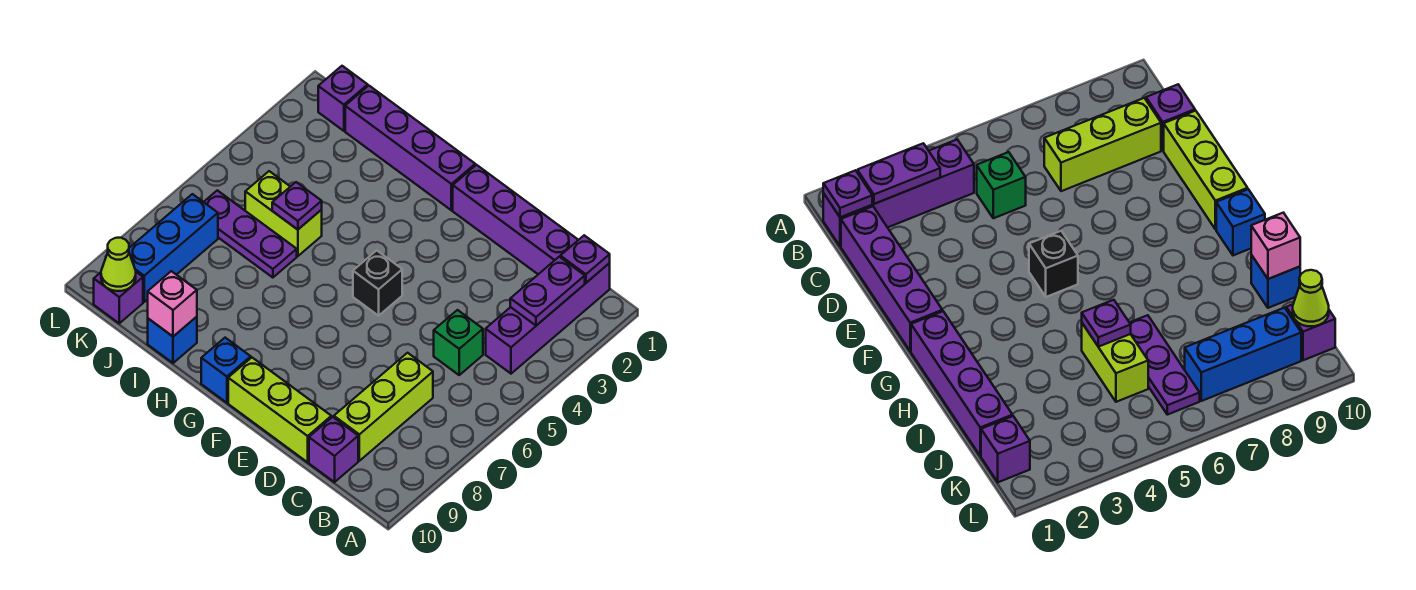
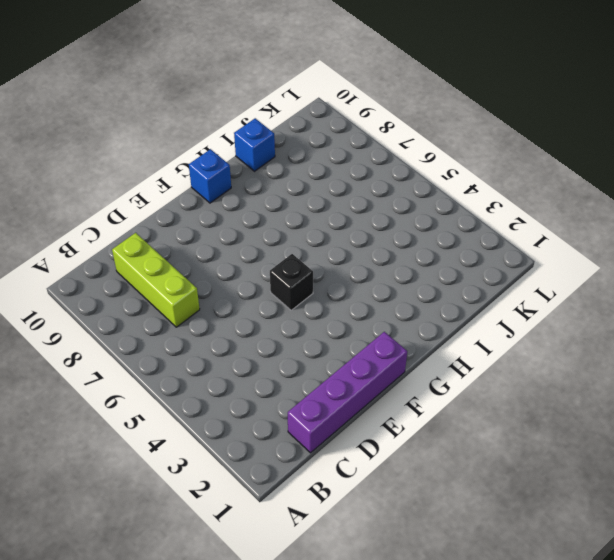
none -> purple brick B1:B4 level 1
none -> green brick C5 level 1
none -> purple brick C10 level 1

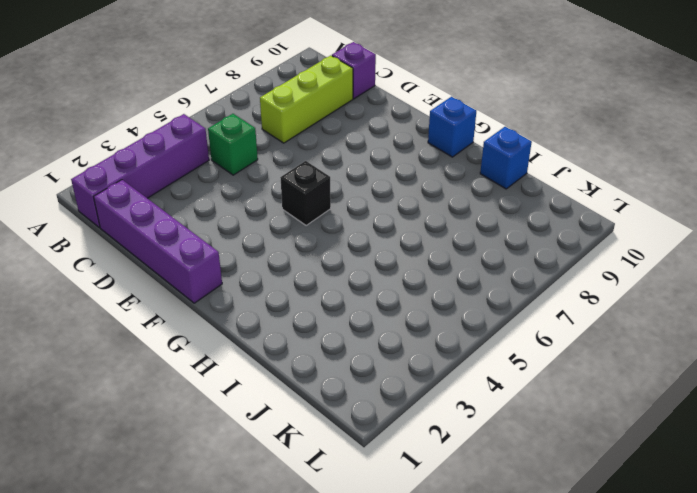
none -> lime brick D10:F10 level 1
none -> purple brick G1:J1 level 1
none -> lime brick I5:J5 level 1

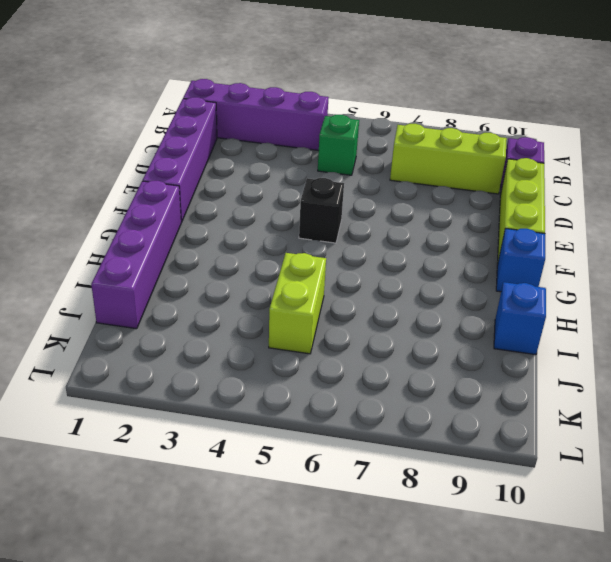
none -> purple plate I6:K6 level 1
none -> purple brick K1 level 1
none -> blue brick K7:K9 level 1

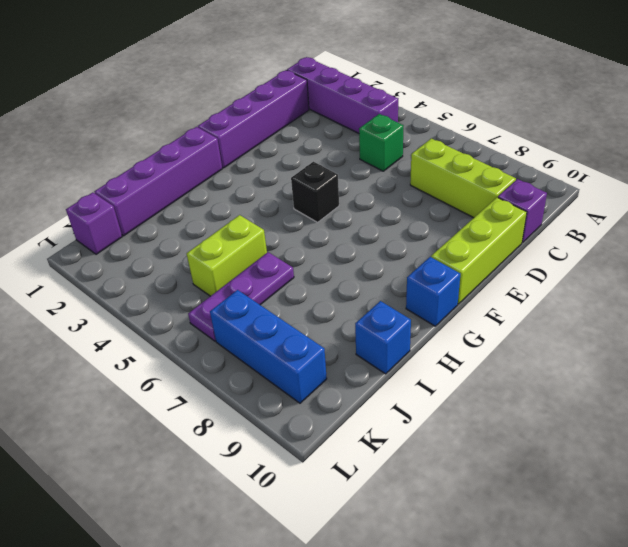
none -> purple brick K10 level 1
none -> purple plate B1 level 2
none -> purple plate B2:B3 level 2

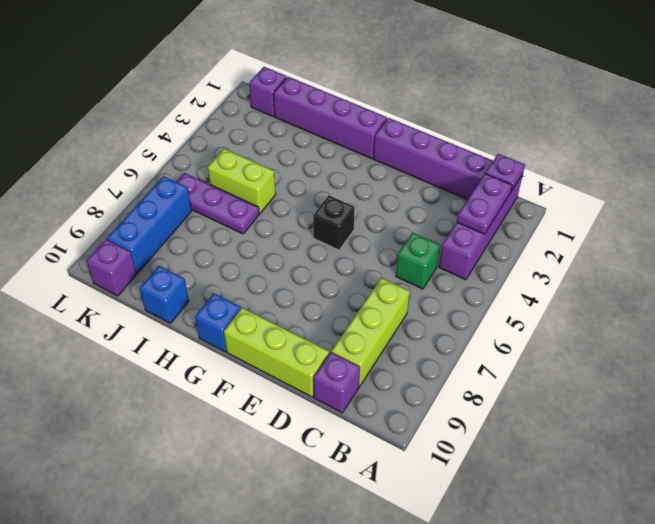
none -> purple plate I5 level 2
none -> pink brick I10 level 2
none -> lime cone K10 level 2

